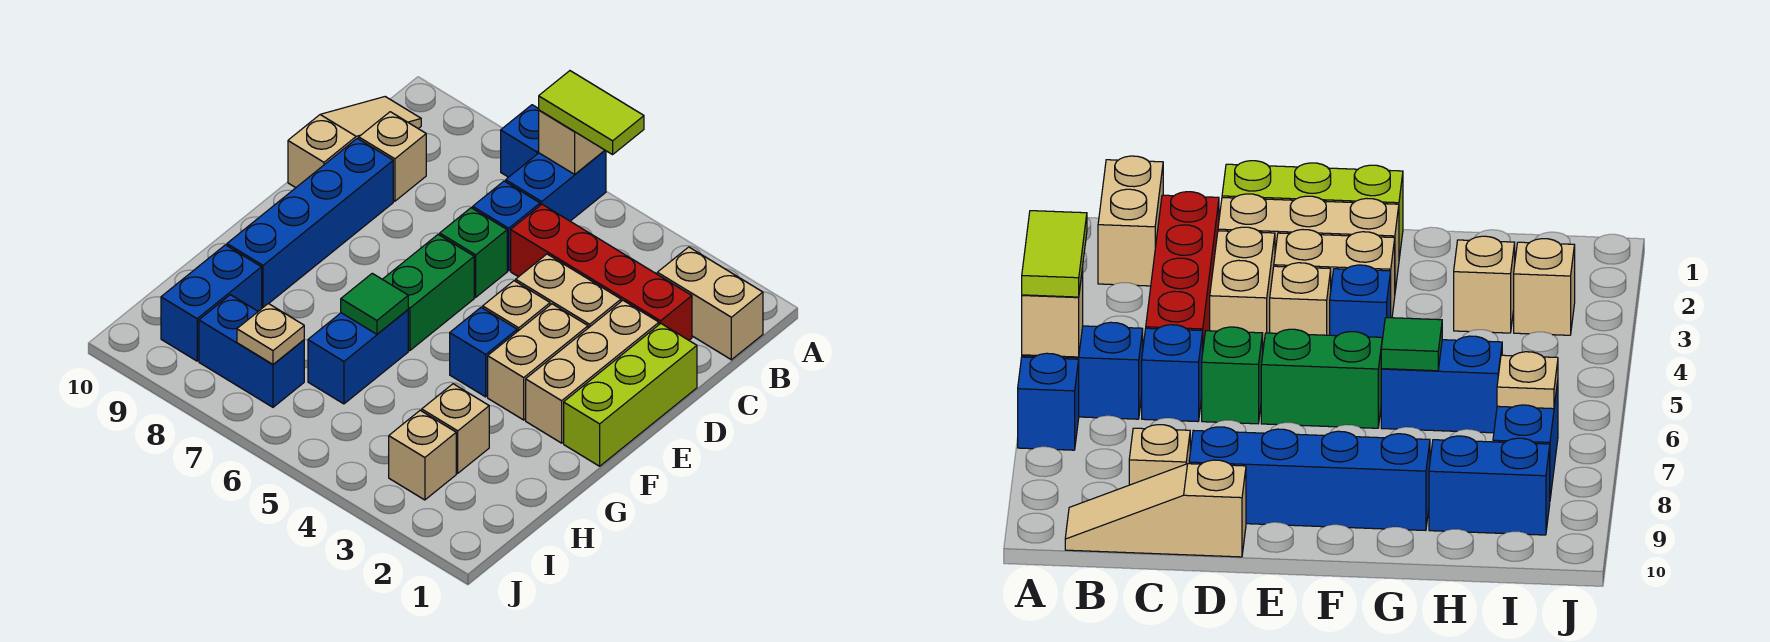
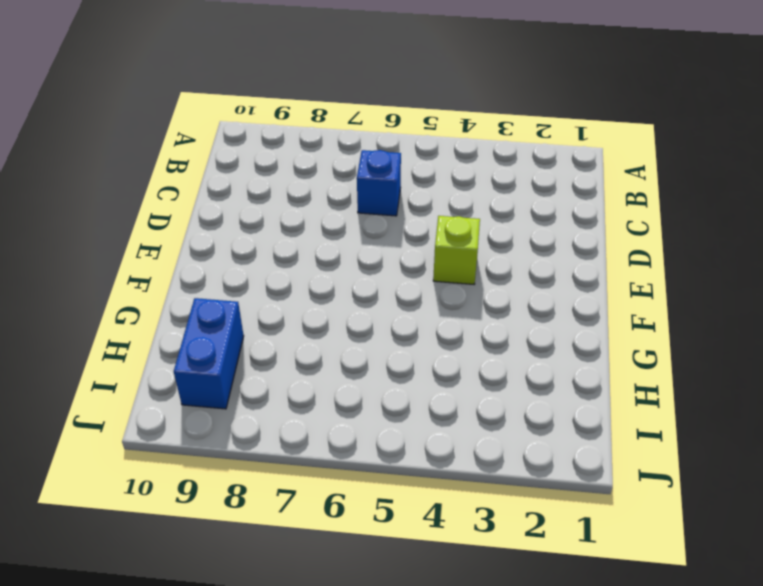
lime brick E4 level 1 -> tan brick E4 level 1
none -> blue brick A6:B6 level 1
none -> blue brick A7 level 1
none -> tan brick B1:B2 level 1

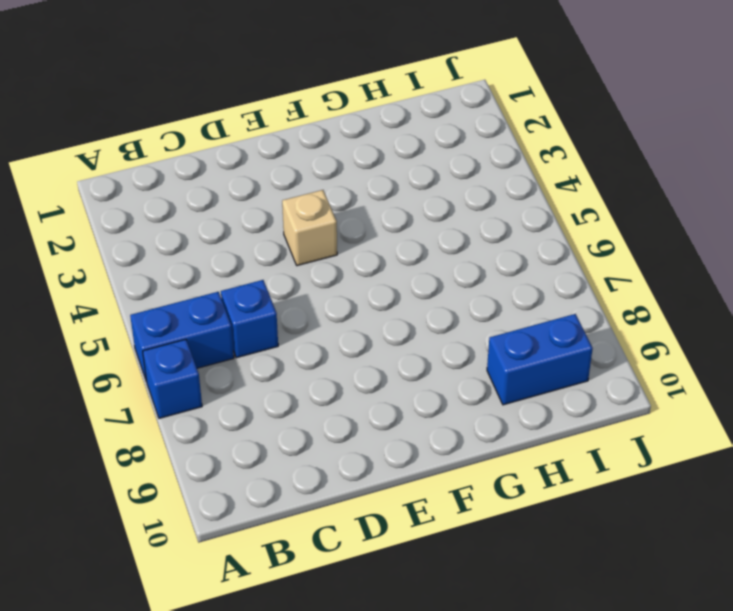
none -> tan brick B1:B2 level 1
none -> tan slope B10:D10 level 1 top D
none -> red brick C2:C5 level 1

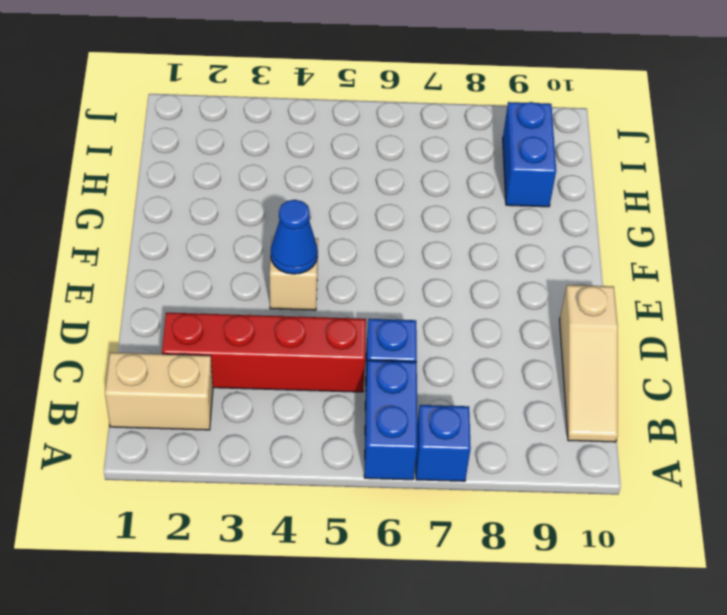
blue cone E4 level 2 -> none
none -> tan brick C9 level 1
none -> lime brick D1:F1 level 1
none -> tan brick D2:F2 level 1

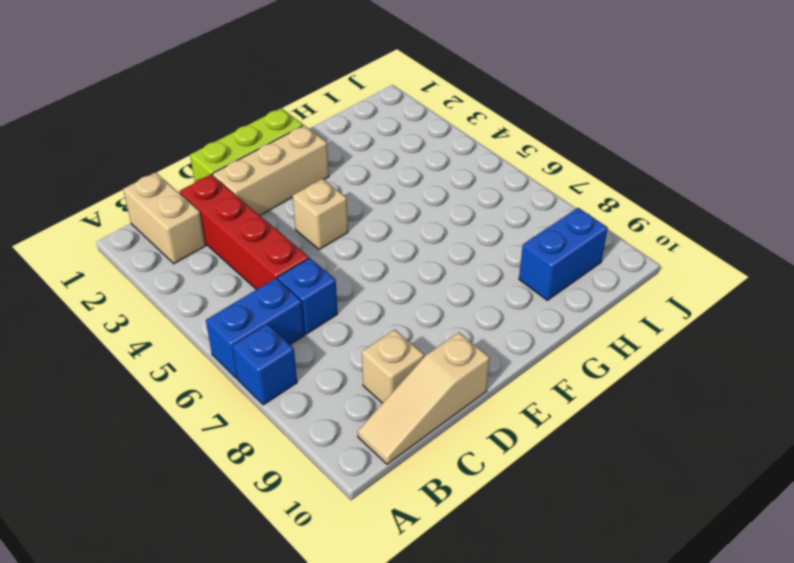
none -> tan brick D3:D4 level 1
none -> green brick D6 level 1
none -> blue brick D9:G9 level 1

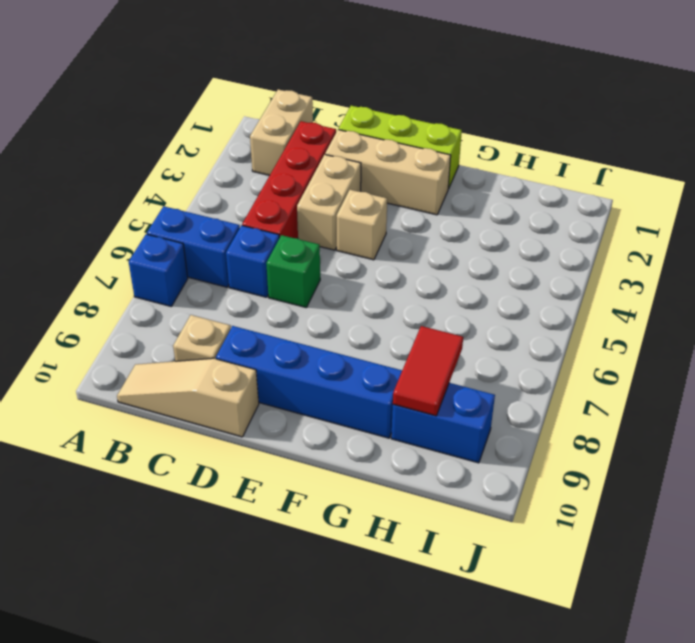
red tile H8:H9 level 2 -> none
none -> tan brick E3:F3 level 1
none -> green brick E6:F6 level 1
none -> blue brick F4 level 1

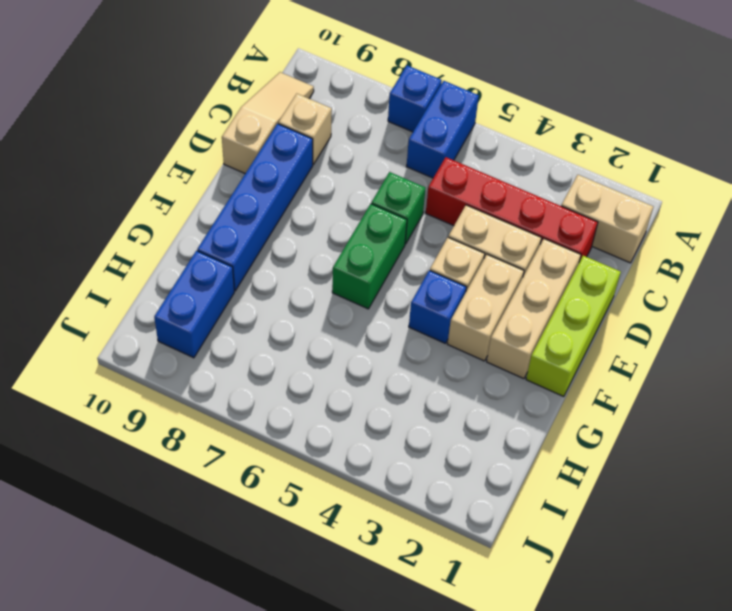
none -> blue brick C6 level 1
none -> blue brick G6:H6 level 1
none -> tan brick H3 level 1

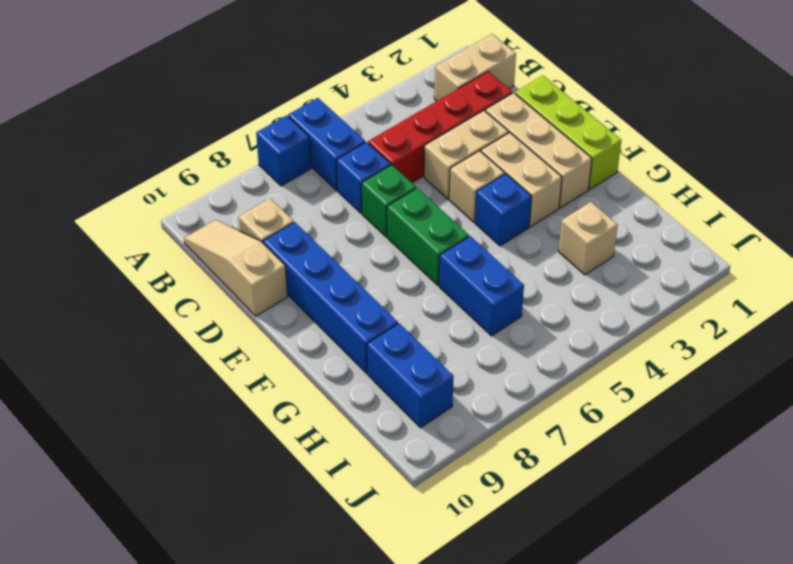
none -> tan brick I3 level 1
none -> blue brick I7:I8 level 1
none -> tan brick A6 level 2

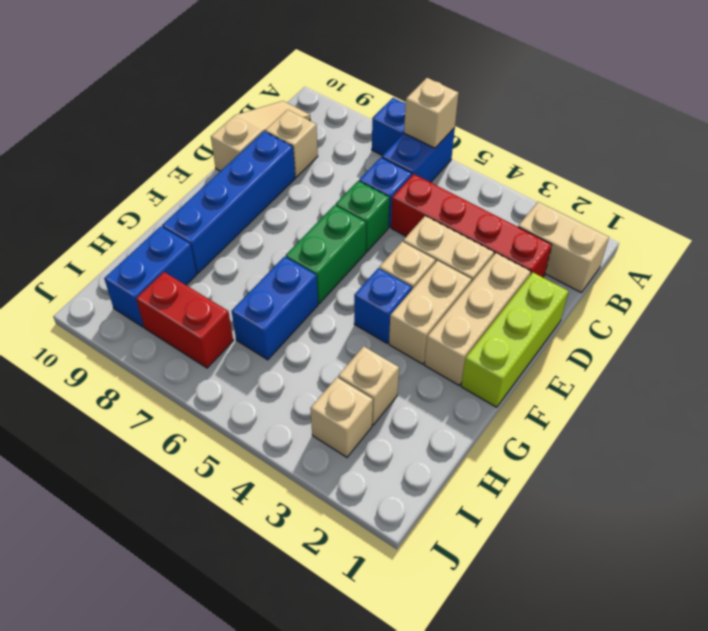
red brick I7:I8 level 1 -> blue brick I7:I8 level 1
none -> green tile G6 level 2
none -> tan plate I7 level 2
none -> lime tile A5:A6 level 3

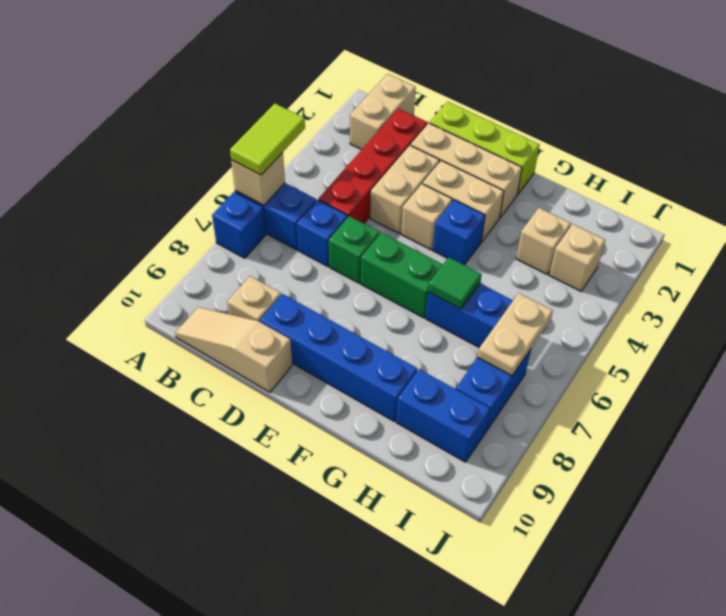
tan plate I6:I7 level 2 -> tan plate I7 level 2

